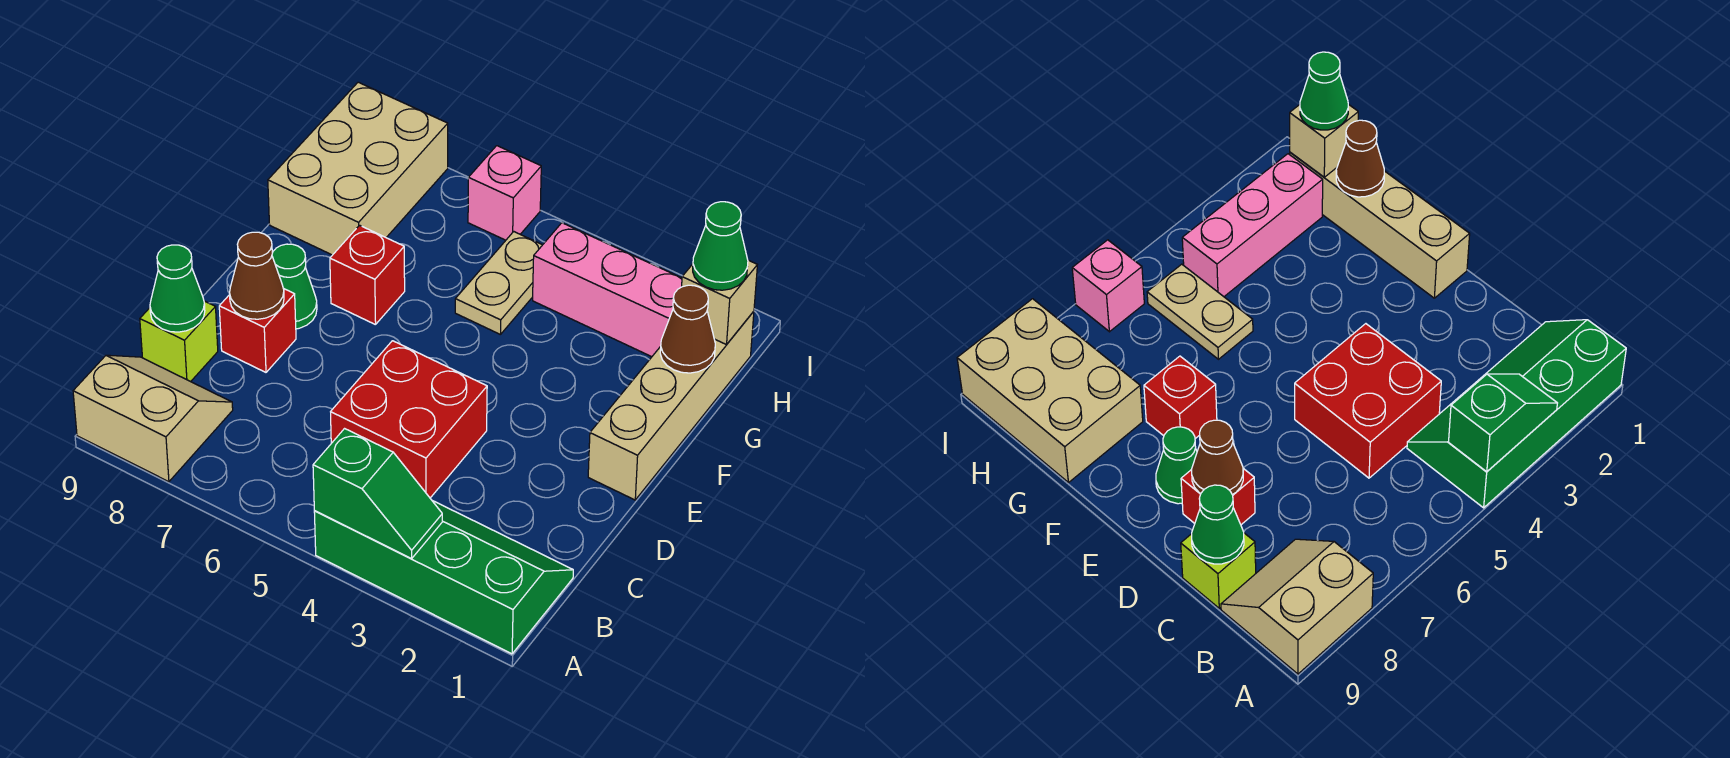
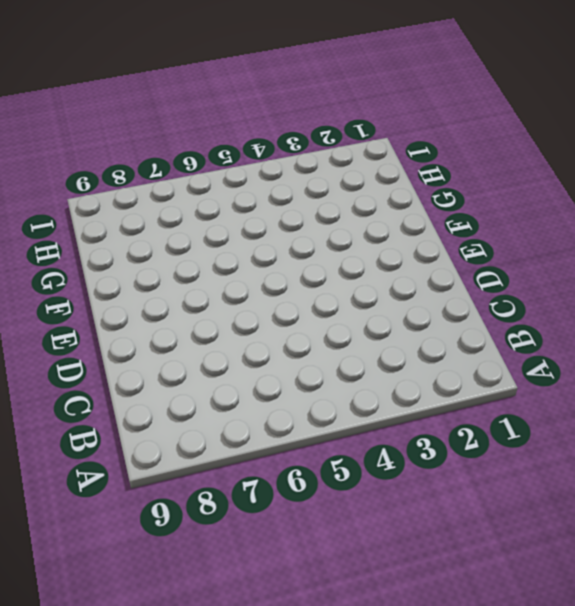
none -> green slope A1:B4 level 1 top A
none -> tan slope A8:B9 level 1 top A
none -> red brick C4:D5 level 1

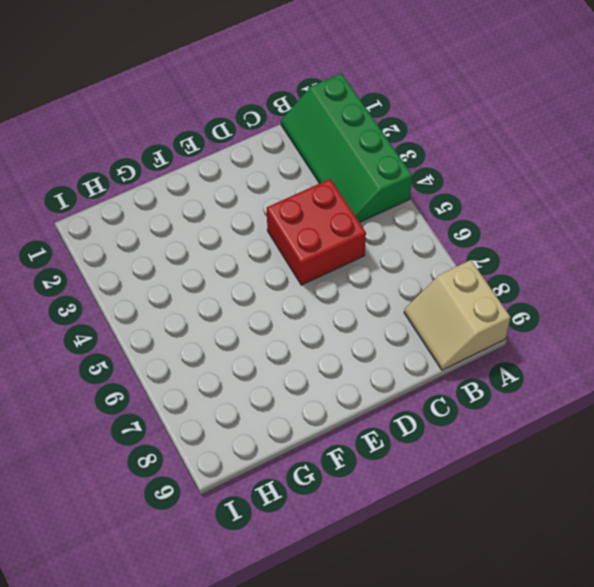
none -> lime brick C9 level 1
none -> red brick D8 level 1
none -> tan brick E1:H1 level 1

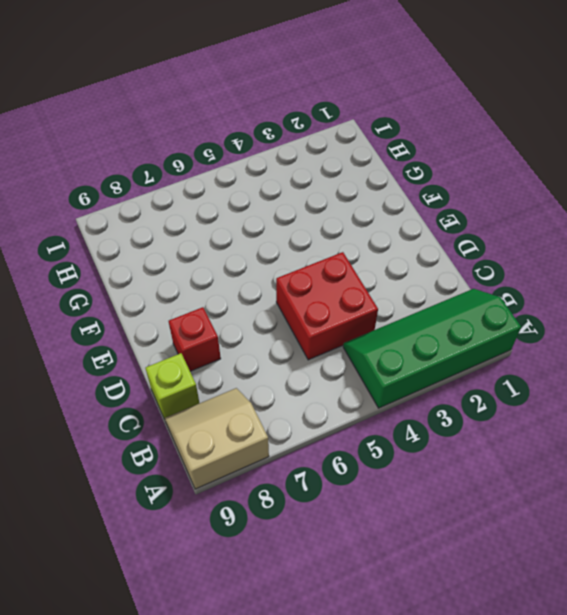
none -> tan brick E1:H1 level 1
none -> green cone E8 level 1
none -> red brick F7 level 1

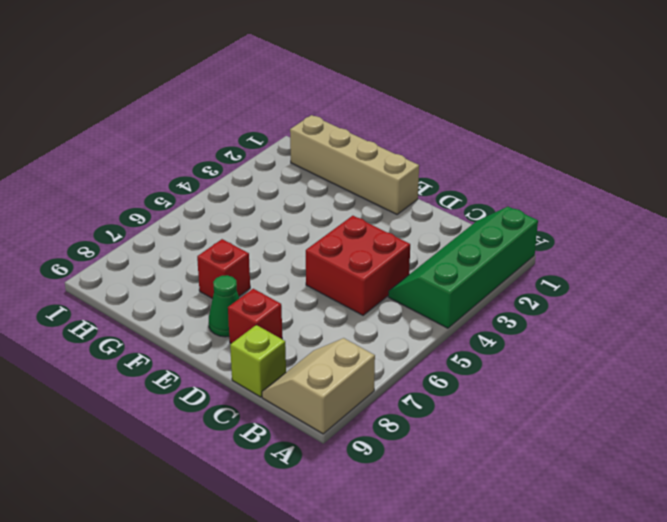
none -> tan plate G5:H5 level 1
none -> tan brick G8:I9 level 1
none -> pink brick H2:H4 level 1

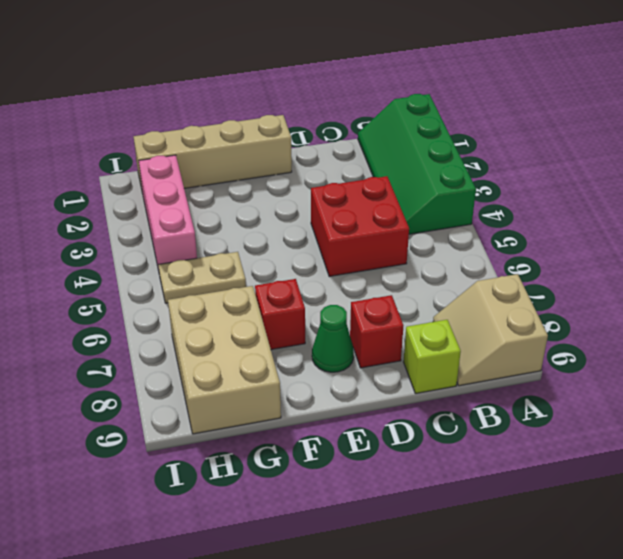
tan brick G7:H9 level 1 -> tan brick G8:I9 level 1
none -> pink brick I6 level 1
none -> green slope A3:A4 level 2 top 4
none -> green cone C9 level 2

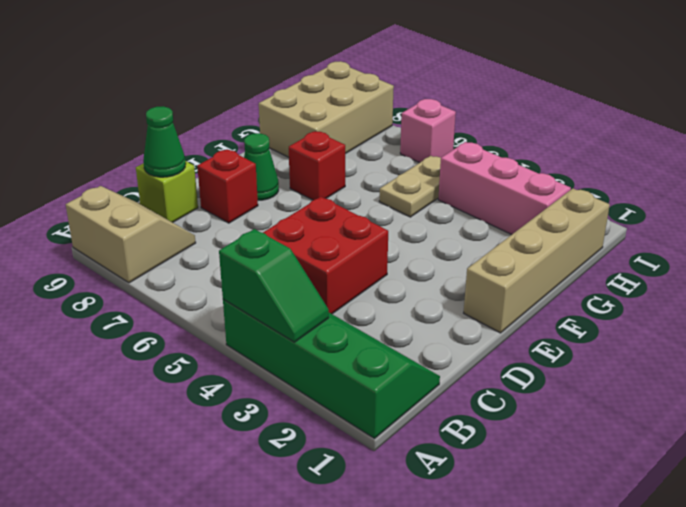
none -> brown cone D8 level 2
none -> brown cone G1 level 2
none -> tan brick H1 level 2

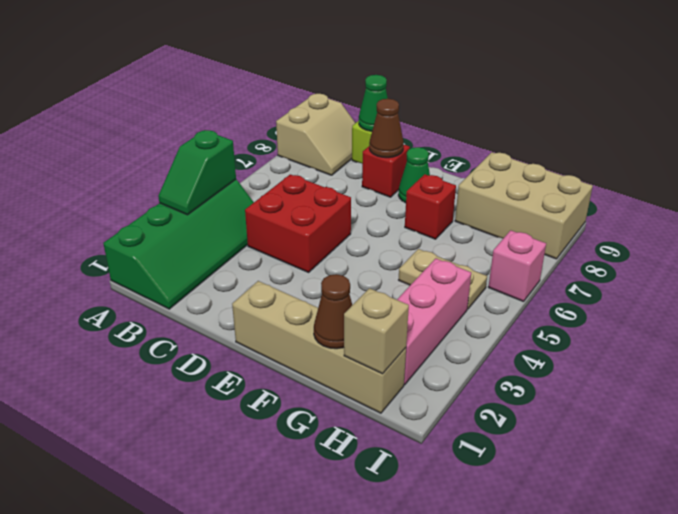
none -> green cone H1 level 3

